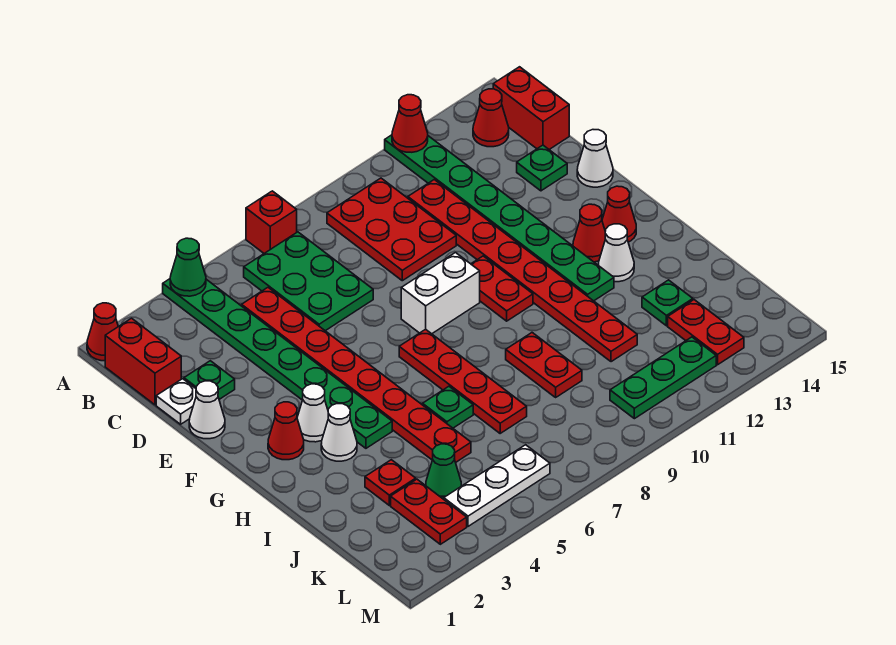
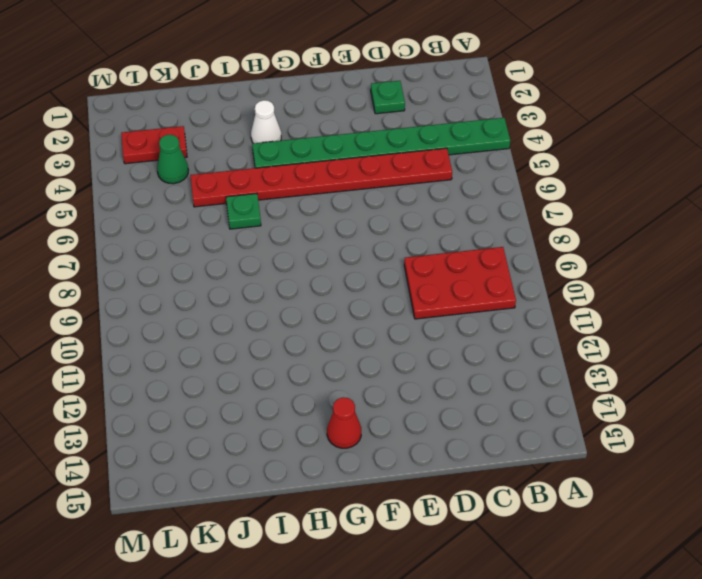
none -> red cone A1 level 1
none -> red brick A7 level 1
none -> green plate A12:H12 level 1
none -> red brick B1:C1 level 1

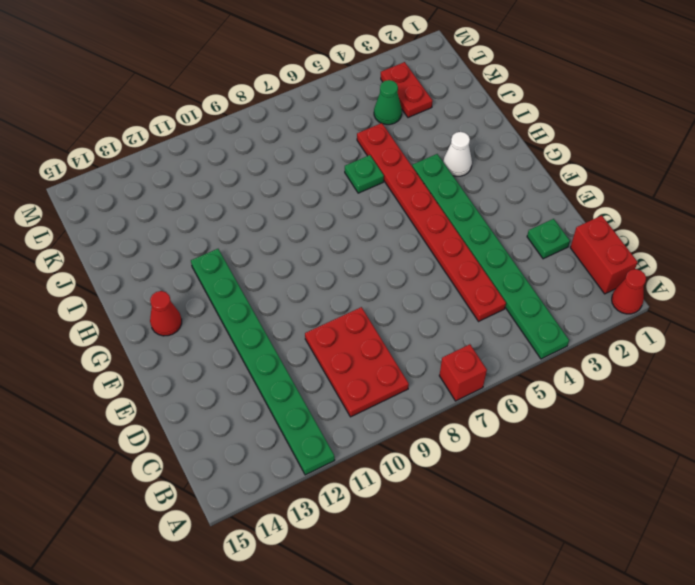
none -> green plate B6:D7 level 1
none -> red cone B14 level 1
none -> red brick B15:C15 level 1
none -> red plate C11:J11 level 1

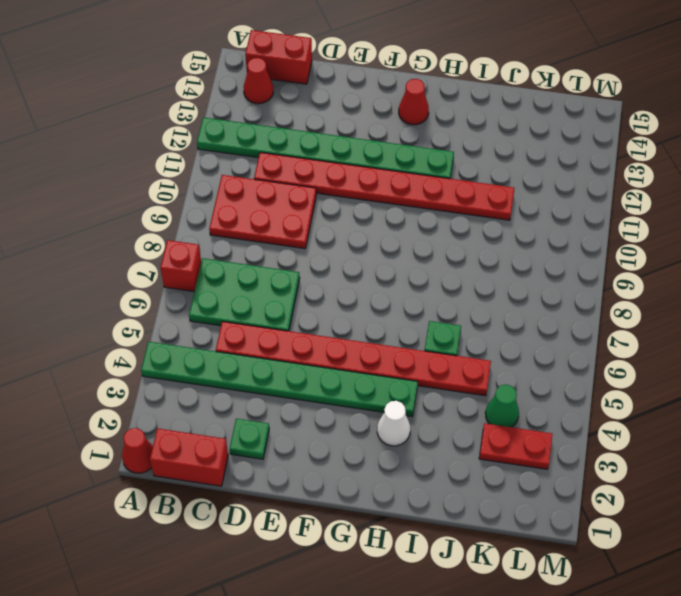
none -> white plate D1 level 1
none -> green plate D14 level 1
none -> white cone E1 level 1
none -> white cone E15 level 1

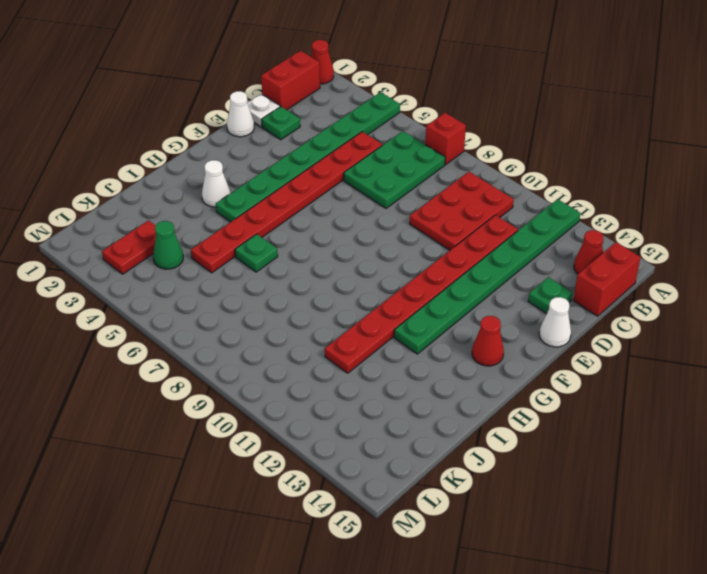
none -> white brick F8:F9 level 1
none -> red plate F10:G10 level 1
none -> red cone G2 level 1
none -> white cone G3 level 1

